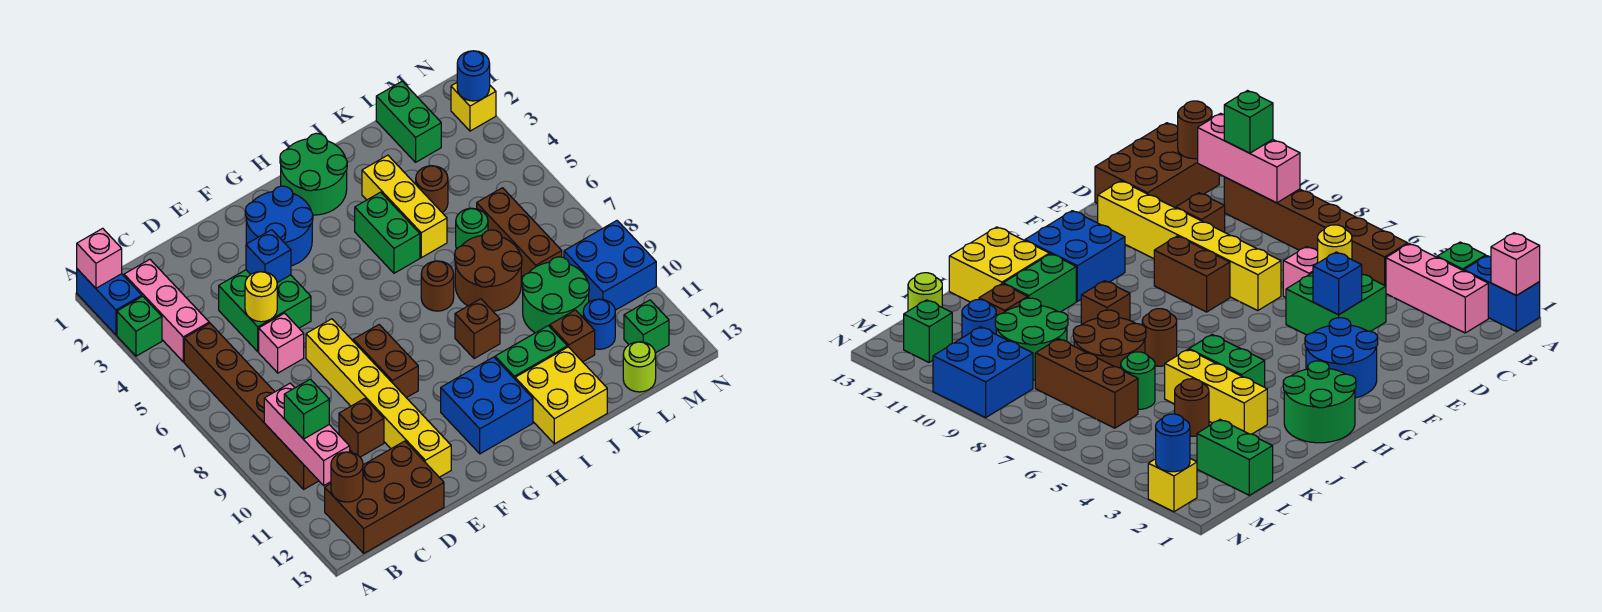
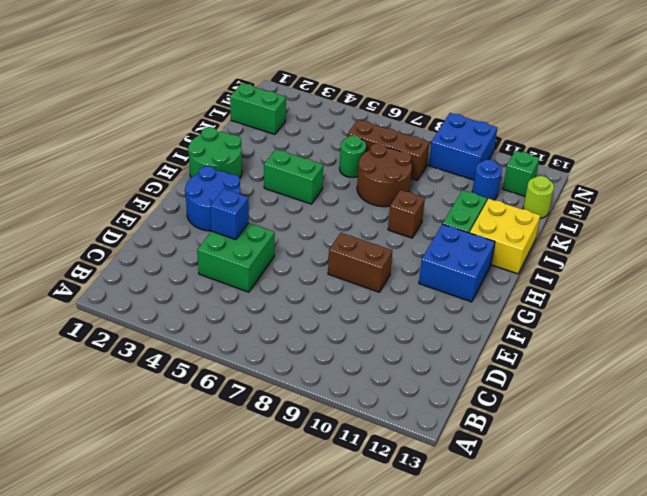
none -> blue brick A1:A2 level 1
none -> green brick A3 level 1
none -> pink brick B2:B4 level 1
none -> brown brick B5:B10 level 1

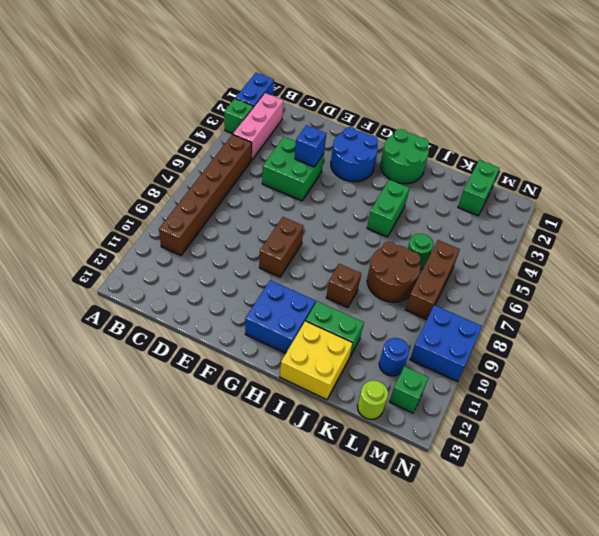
none -> brown brick B12:D13 level 1
none -> pink brick D6 level 1
none -> brown brick D10 level 1
none -> yellow brick E7:E12 level 1

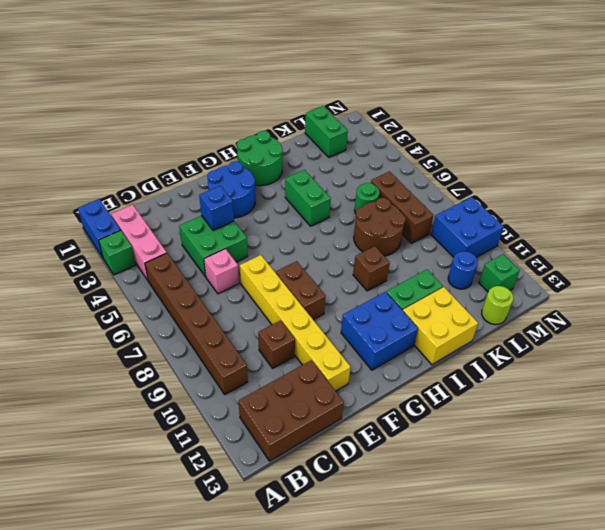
none -> brown round brick I7 level 1
none -> yellow brick J3:J5 level 1
none -> brown round brick K4 level 1
none -> green round brick K9:L10 level 1

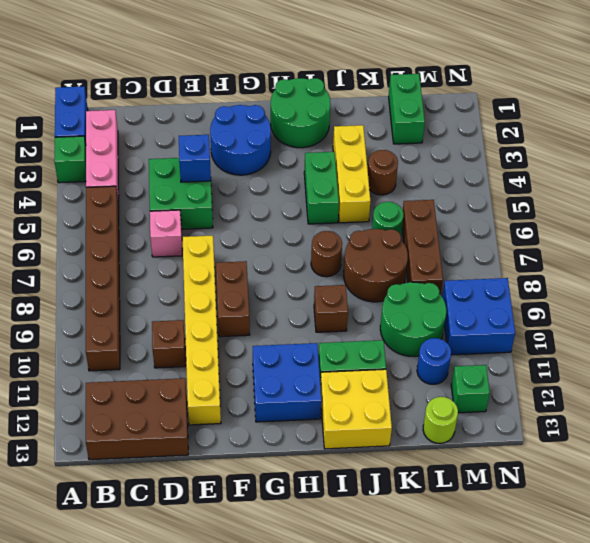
none -> brown brick K11 level 1
none -> yellow brick N2 level 1
none -> pink brick A1 level 2
none -> pink brick B9:B11 level 2

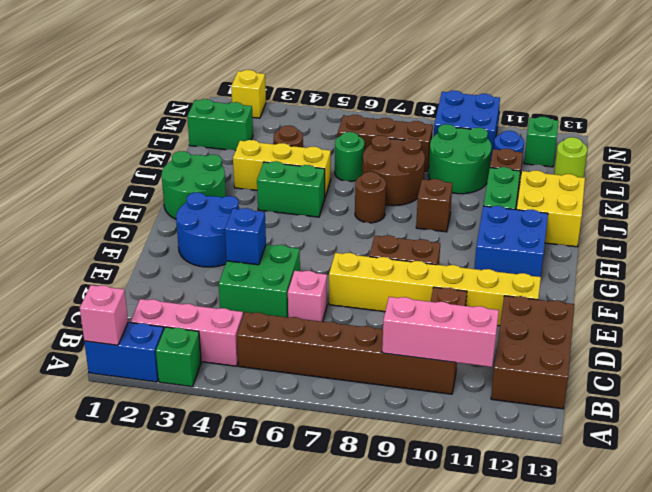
none -> brown round brick B12 level 2
none -> yellow round brick D5 level 2
none -> blue round brick N2 level 2
none -> green brick B10 level 3

